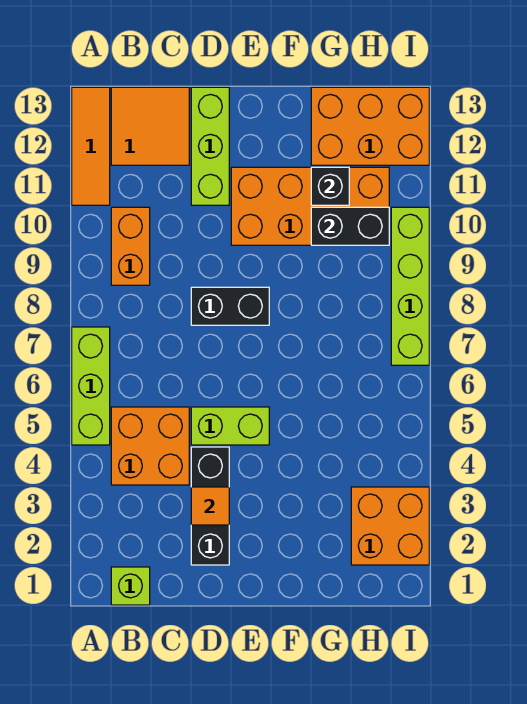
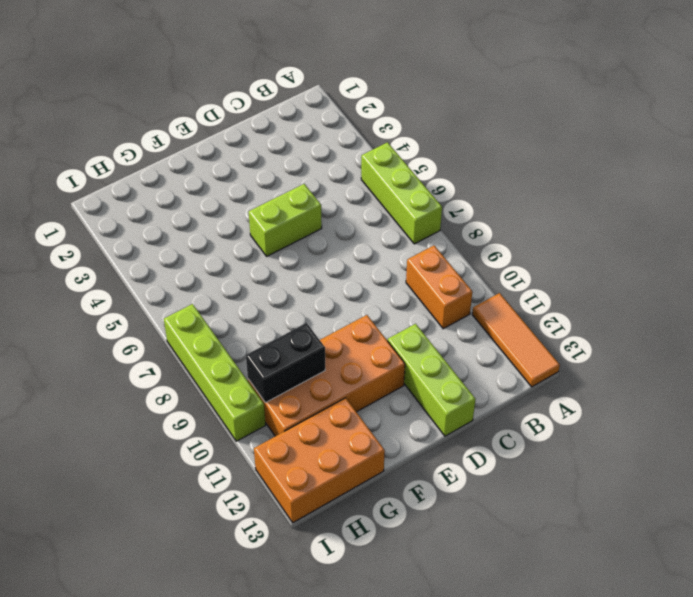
none -> lime brick B1 level 1
none -> orange brick B4:C5 level 1
none -> orange tile B12:C13 level 1

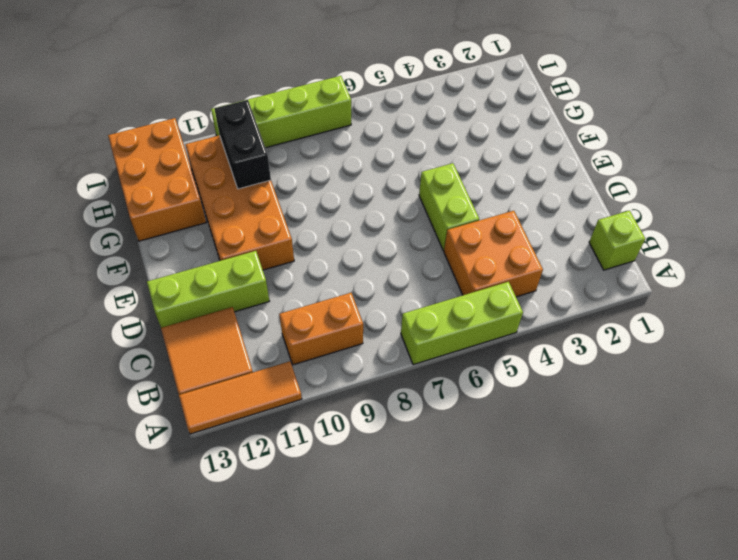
none -> black brick D2:D4 level 1
none -> black brick D8:E8 level 1
none -> orange brick H2:I3 level 1

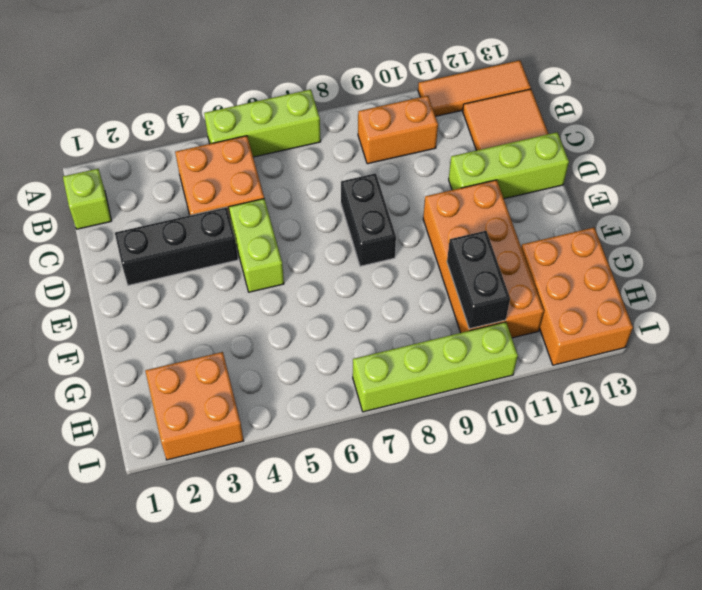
none -> orange tile D3 level 2
none -> black brick G11 level 2

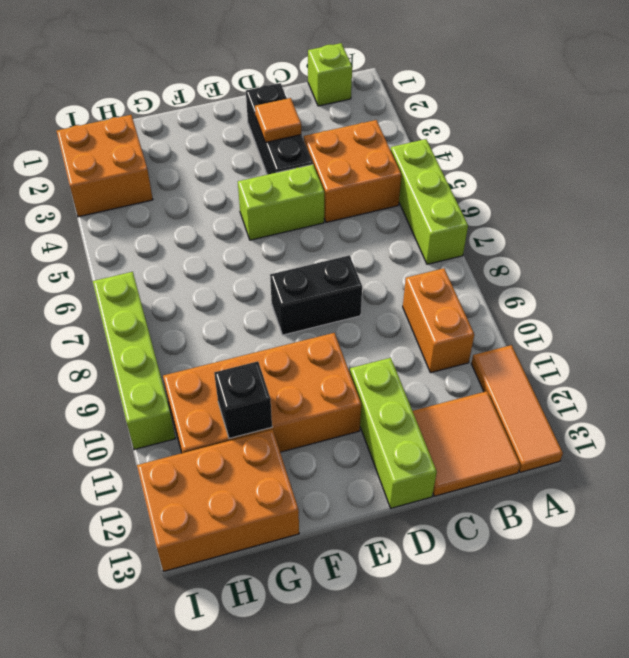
none -> black brick G10:H10 level 2

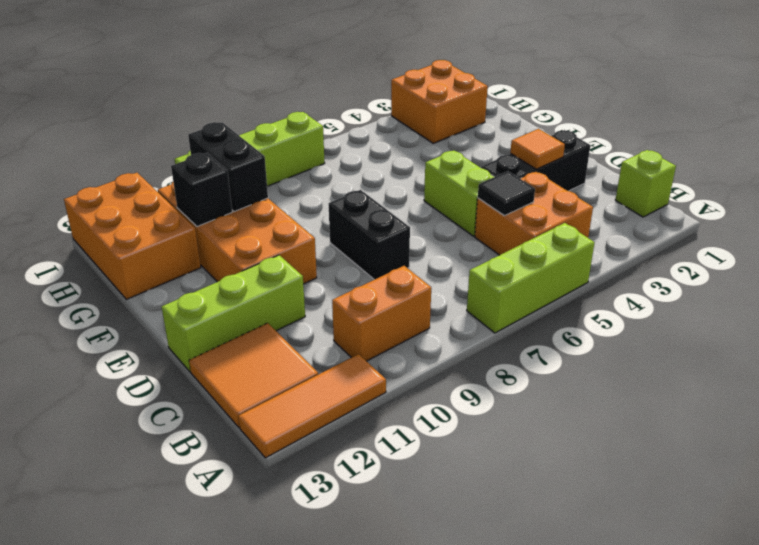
black tile C5 level 2 -> none

